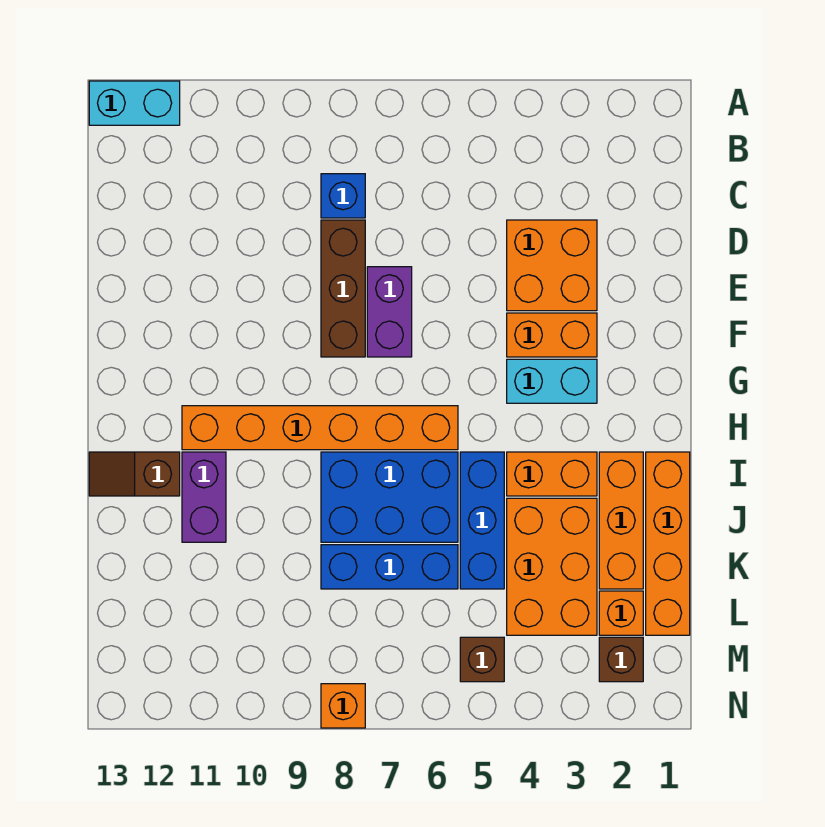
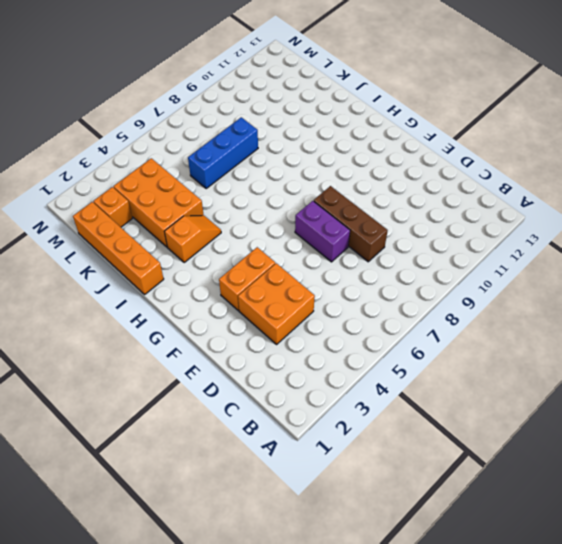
orange slope I3:I4 level 1 top 3 -> orange brick I3:I4 level 1
none -> cyan brick A12:A13 level 1
none -> blue brick C8 level 1
none -> cyan brick G3:G4 level 1

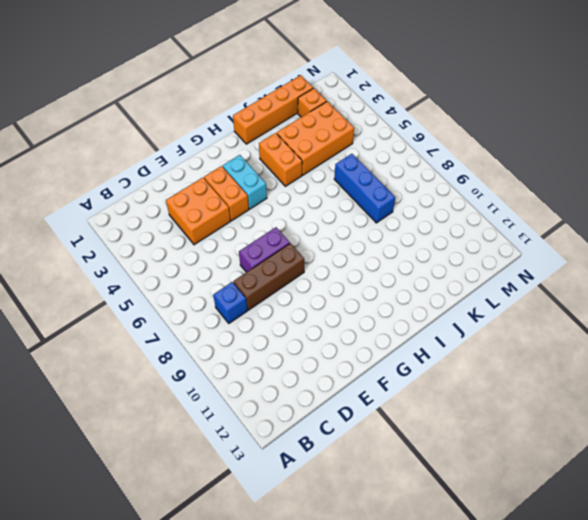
none -> cyan brick A12:A13 level 1
none -> orange brick H6:H11 level 1
none -> orange brick I2:K2 level 1

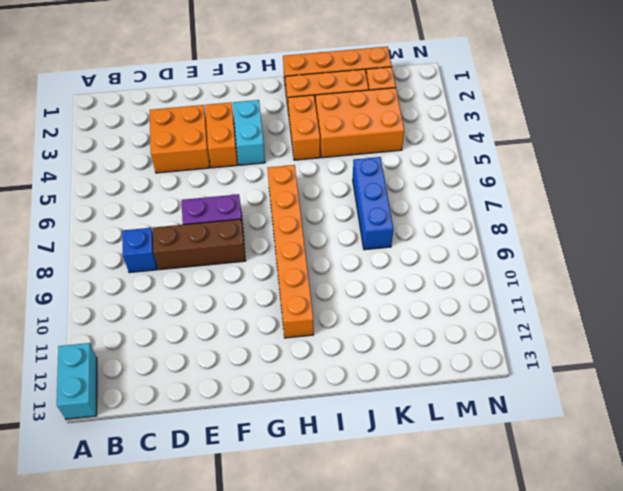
none -> blue brick I5:K5 level 1
none -> blue brick I6:J8 level 1
none -> purple brick I11:J11 level 1

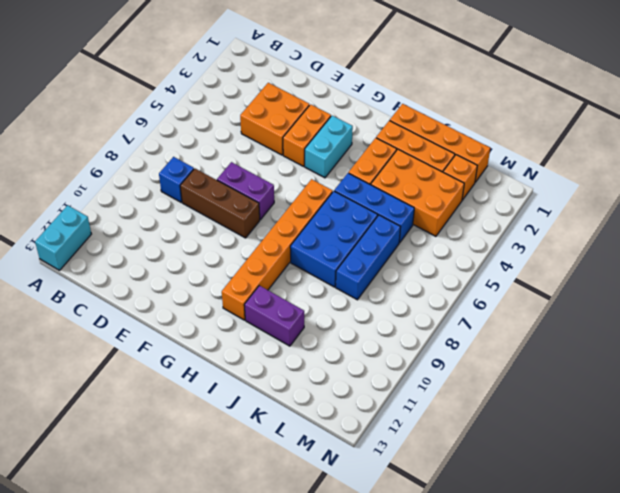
none -> brown slope I12:I13 level 1 top 12
none -> brown brick M2 level 1
none -> brown brick M5 level 1

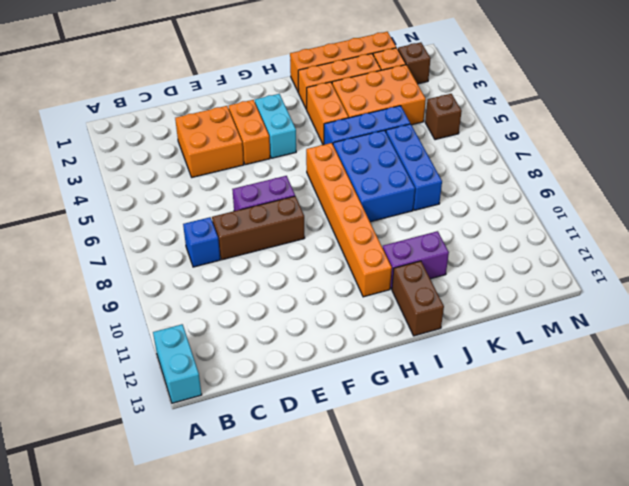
brown brick I12:I13 level 1 -> brown slope I12:I13 level 1 top 12
none -> orange brick N8 level 1

